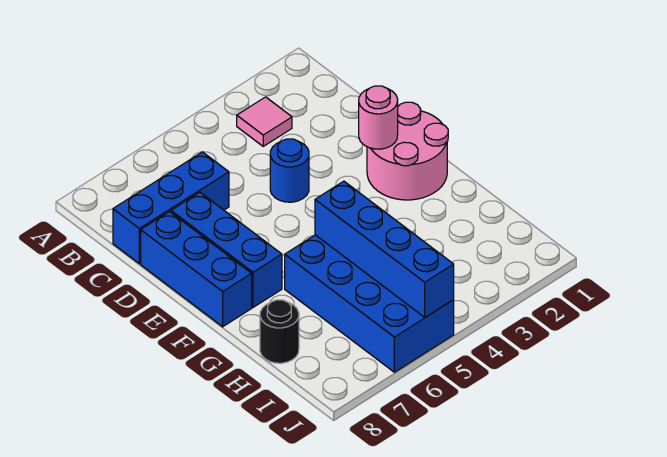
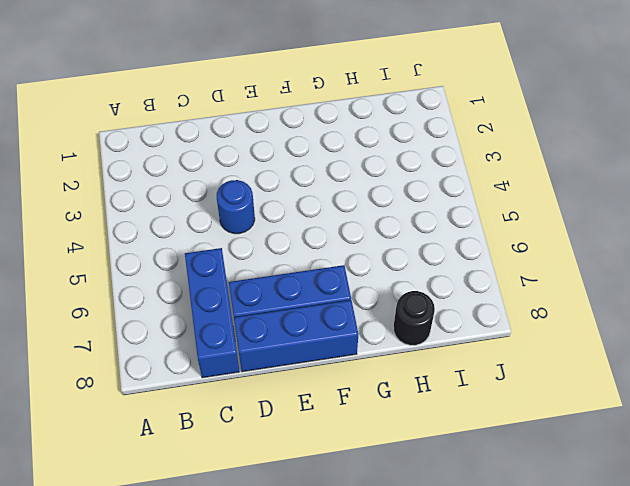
none -> pink tile B3 level 1
none -> pink round brick E1:F2 level 1

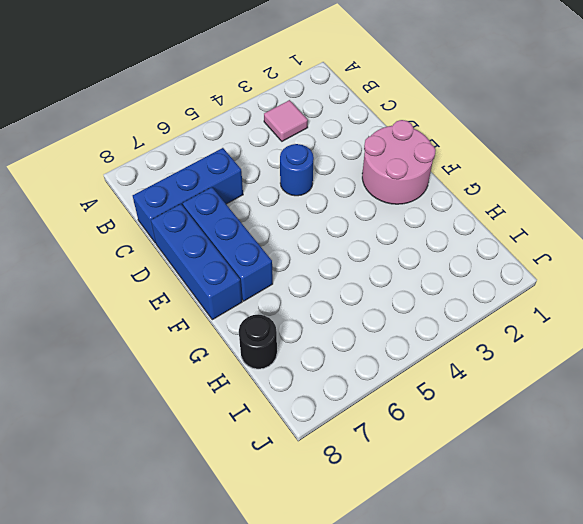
none -> blue brick G5:J6 level 1
none -> pink round brick E2 level 2

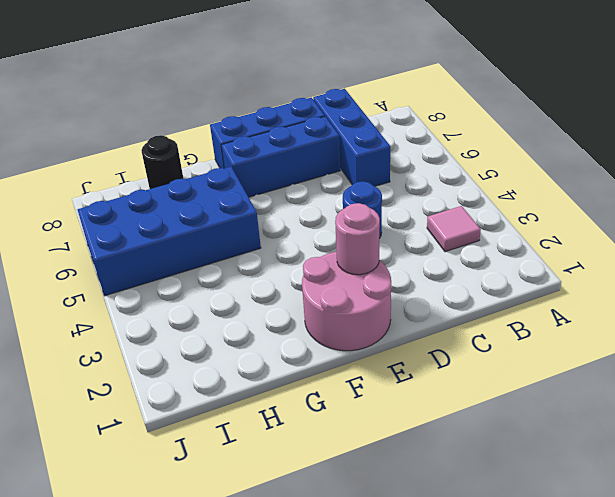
none -> blue brick G5:J5 level 2

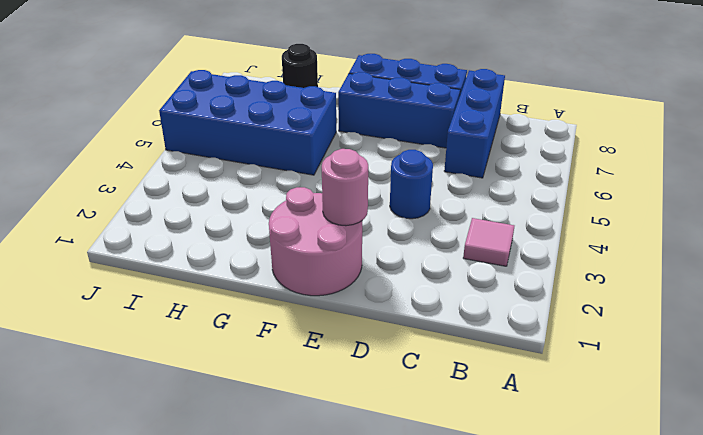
none -> blue brick G5:J5 level 2

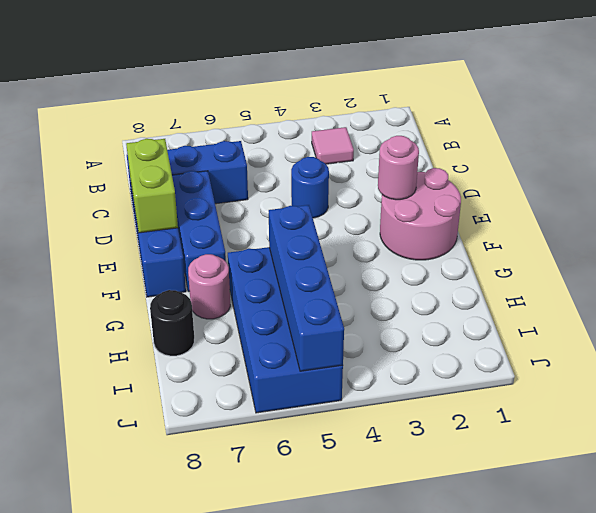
lime brick D8:E8 level 2 -> none
pink round brick G7 level 1 -> none

